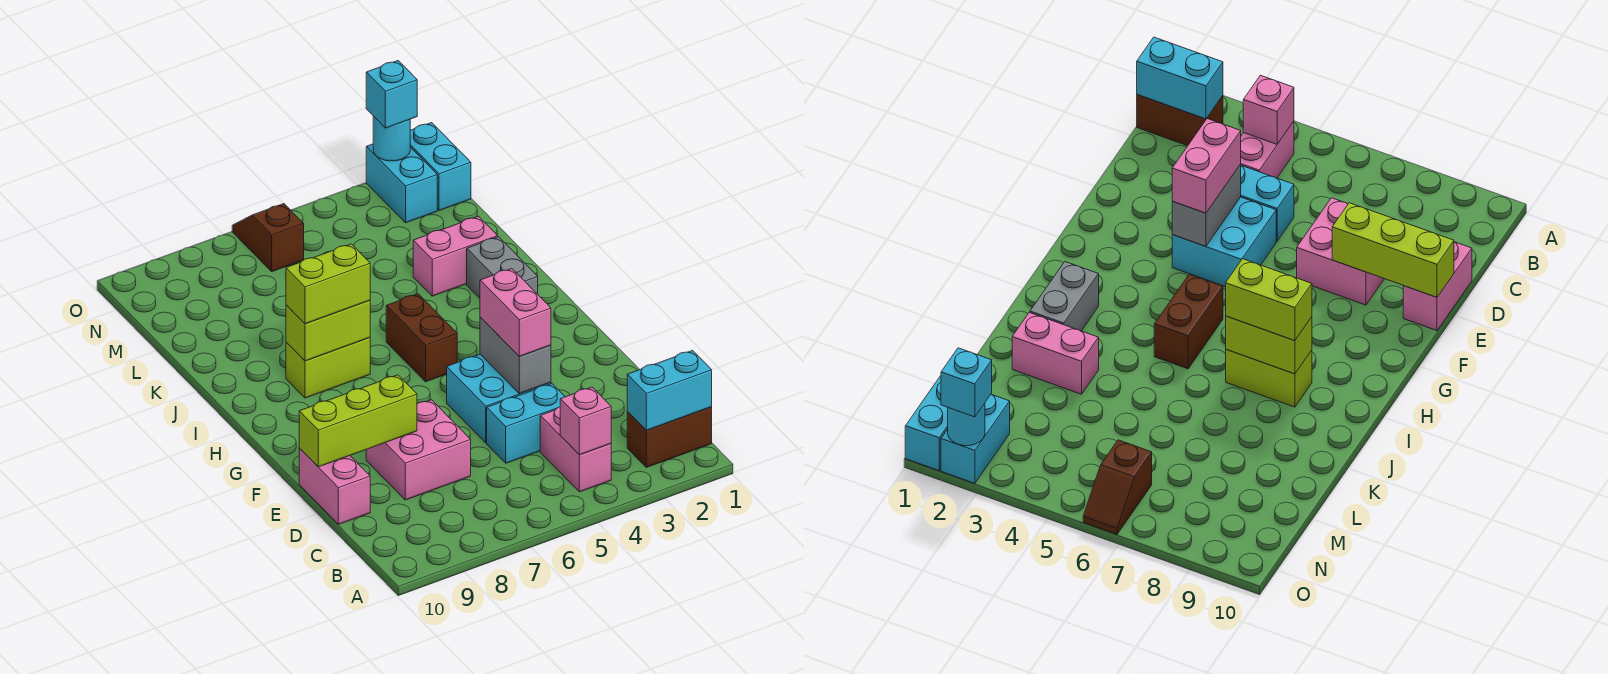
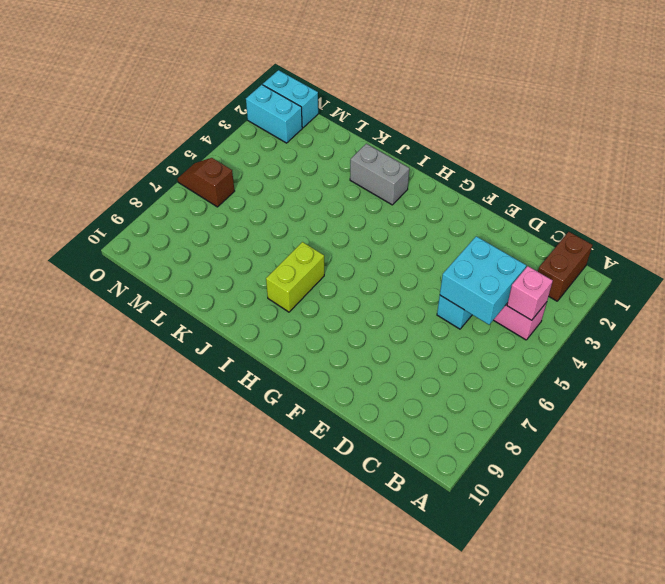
cyan brick C4:D5 level 2 -> cyan brick E4:F5 level 1
none -> pink brick D7:E8 level 1
none -> pink brick D10:E10 level 1
none -> brown brick H5:I5 level 1

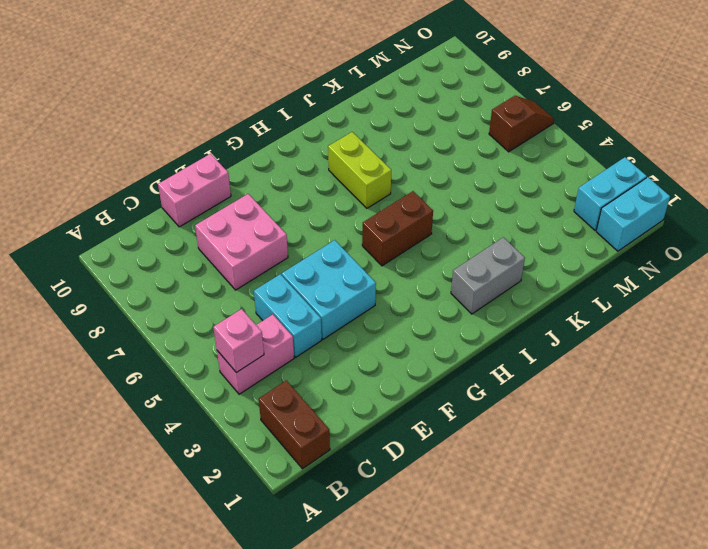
none -> pink brick K2:K3 level 1
none -> cyan brick B1:B2 level 2
none -> grey brick E4:F4 level 2

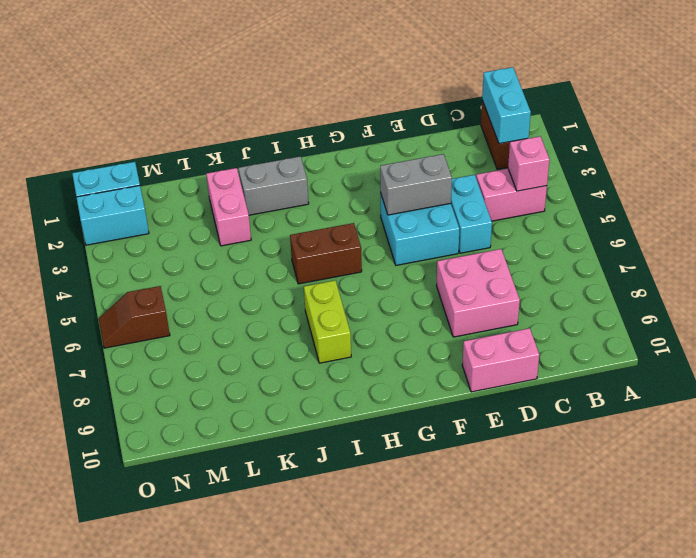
none -> lime brick E8:E10 level 2
none -> lime brick I7:I8 level 2
none -> cyan round brick O2 level 2

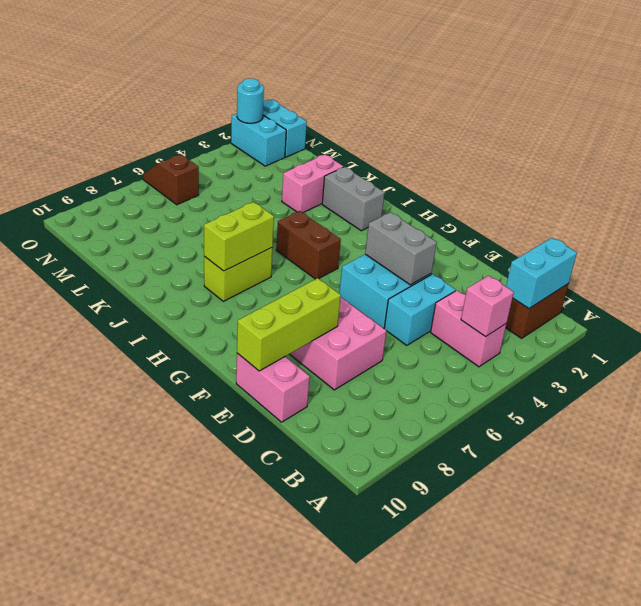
none -> pink brick E4:F4 level 3
none -> lime brick I7:I8 level 3
none -> cyan brick O2 level 3

